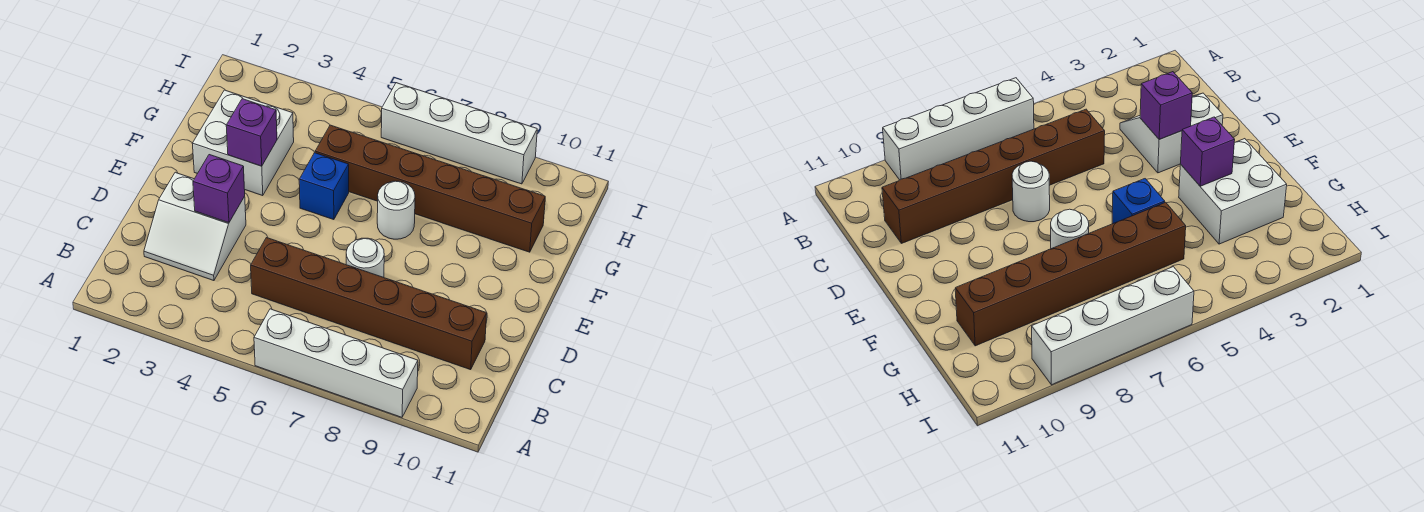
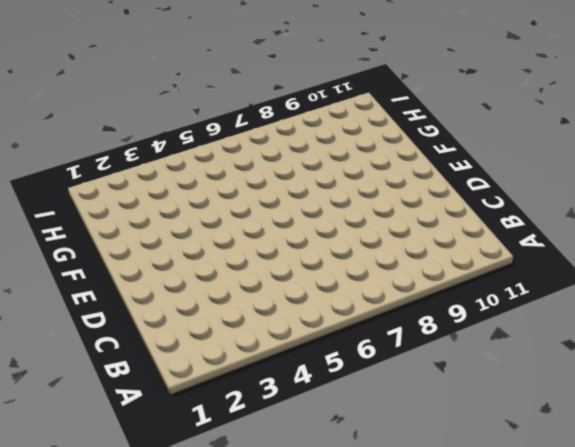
none -> white brick A6:A9 level 1
none -> white slope C2:D3 level 1 top D

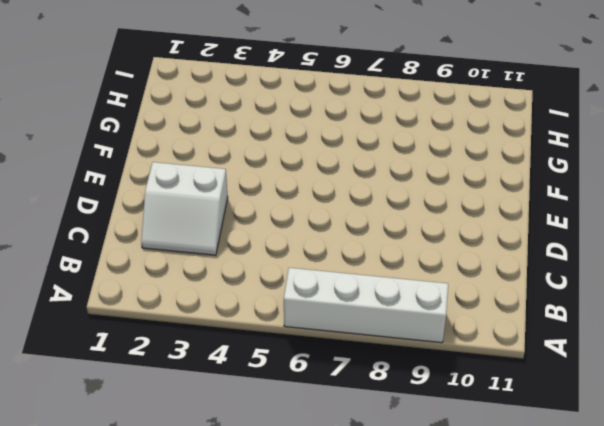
none -> brown brick C5:C10 level 1
none -> white round brick D7 level 1

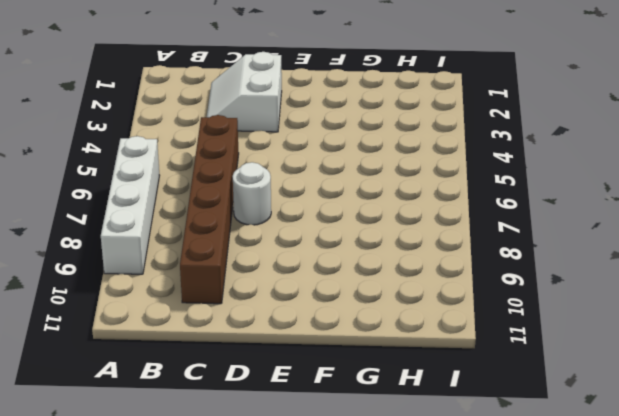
none -> white brick F2:G3 level 1
none -> blue brick F5 level 1

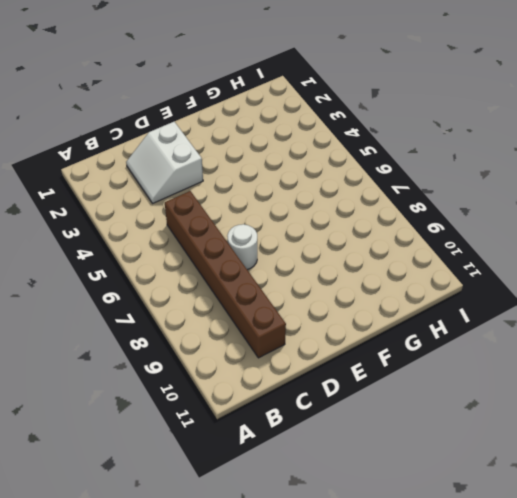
none -> white brick A6:A9 level 1
none -> white brick F2:G3 level 1

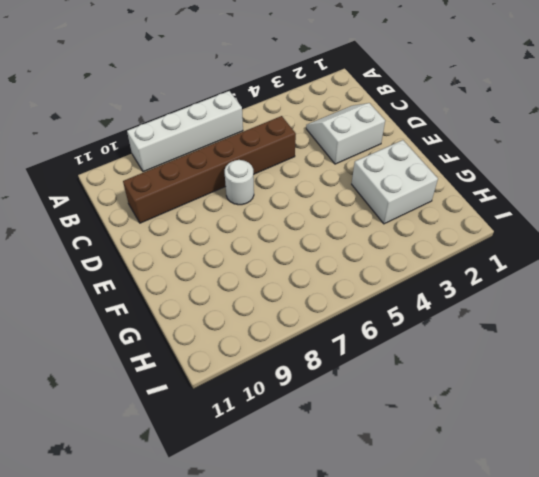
none -> blue brick F5 level 1
none -> white round brick F7 level 1

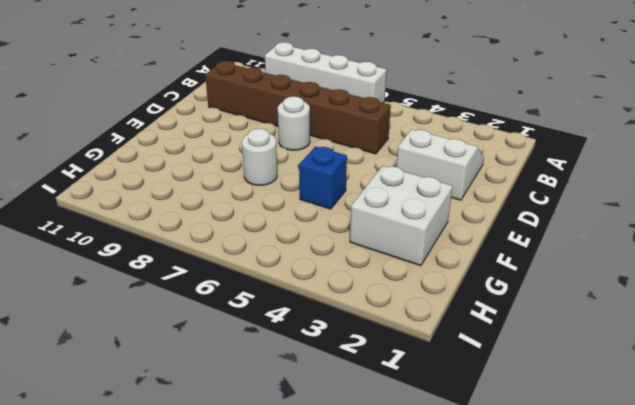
none -> brown brick G5:G10 level 1
none -> white brick I6:I9 level 1

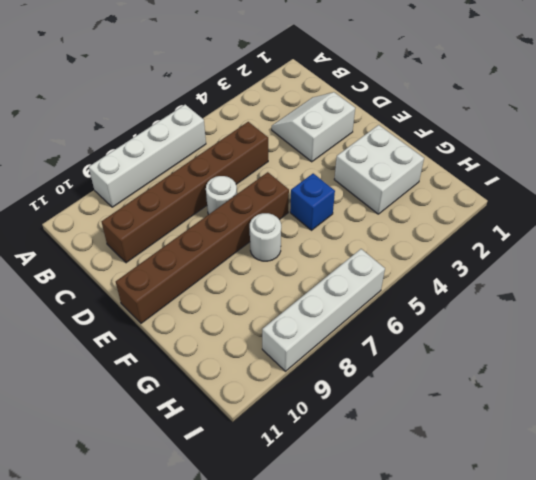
brown brick E6:E11 level 1 -> brown brick G5:G10 level 1
none -> purple brick D3 level 2
none -> purple brick F3 level 2

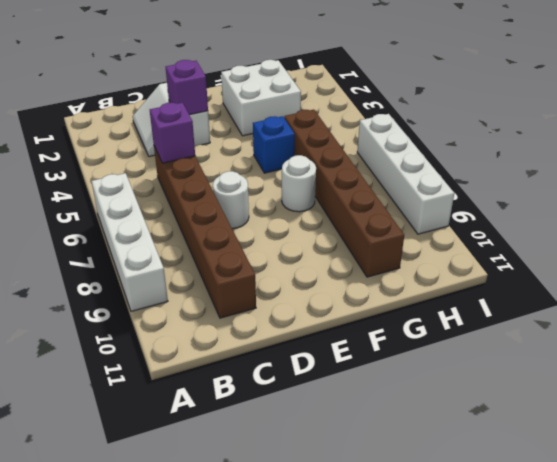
purple brick C5 level 2 -> purple brick F3 level 2

